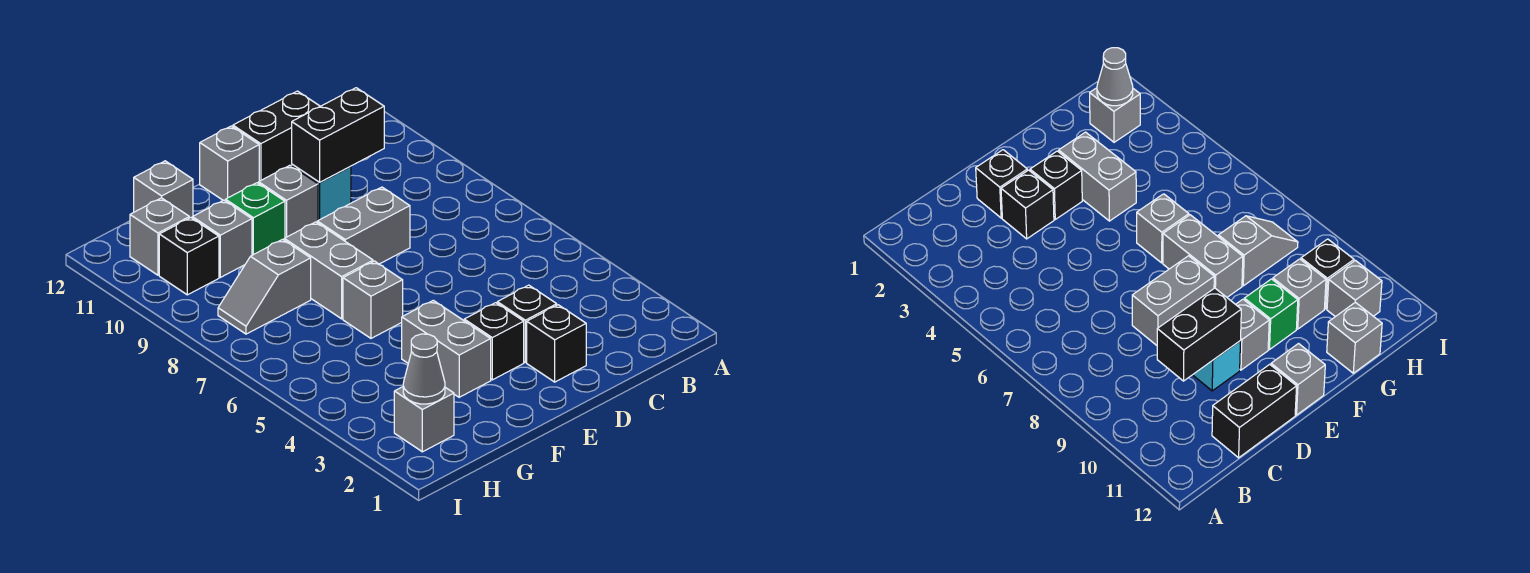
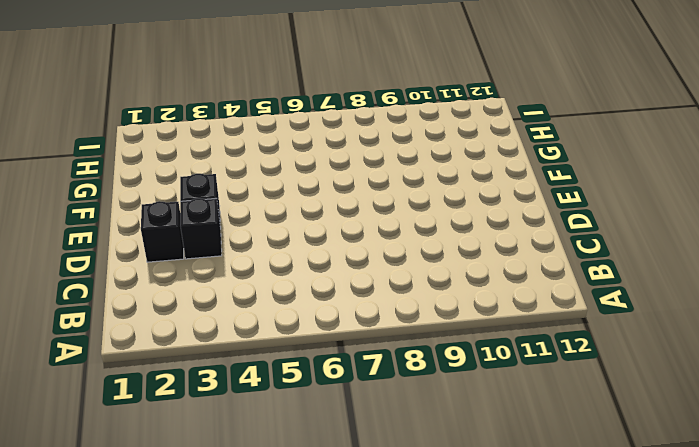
none -> black brick C12:D12 level 1
none -> grey brick D8:E8 level 1
none -> cyan brick D10 level 1

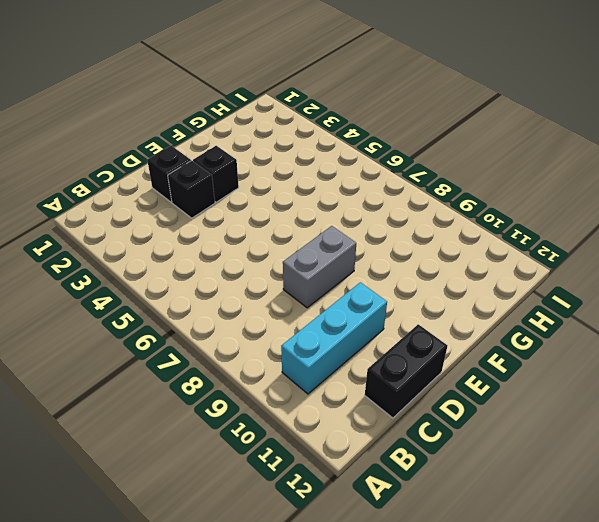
cyan brick B10:D10 level 1 -> cyan brick D10 level 1
none -> grey brick E10 level 1
none -> grey brick E12 level 1
none -> grey brick F3:F4 level 1

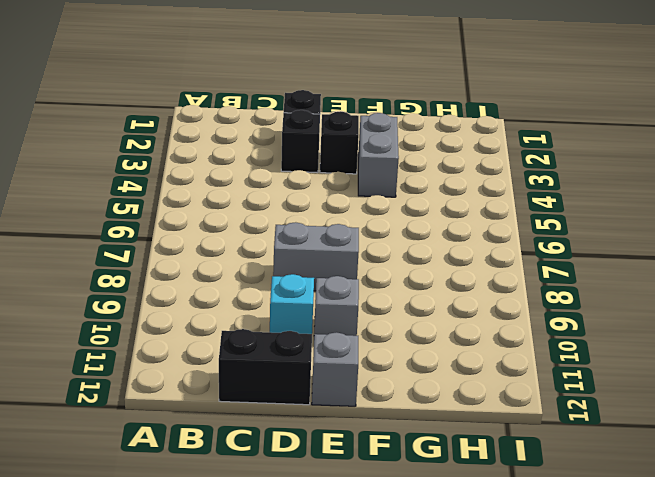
none -> grey brick F6 level 1
none -> grey brick F7:F8 level 1
none -> green brick F10 level 1

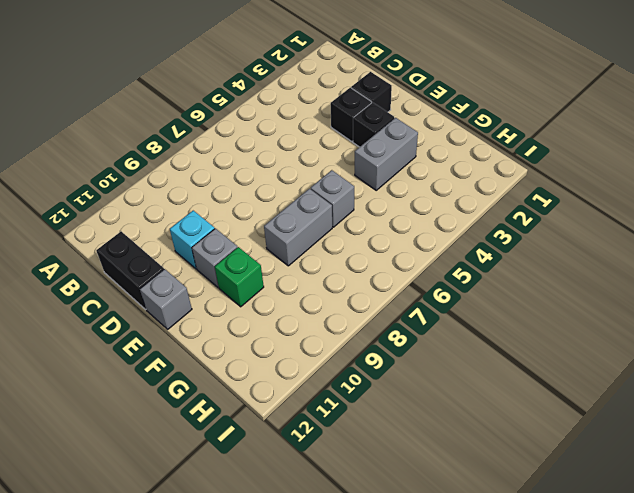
none -> grey brick D8:E8 level 1
none -> grey slope G8:H8 level 1 top G
none -> grey brick G10 level 1

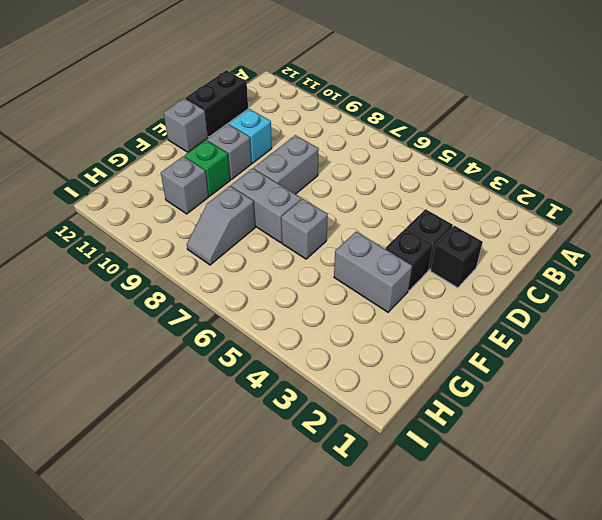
none -> grey brick G12 level 1
none -> grey brick H2 level 1
none -> black brick H10 level 1

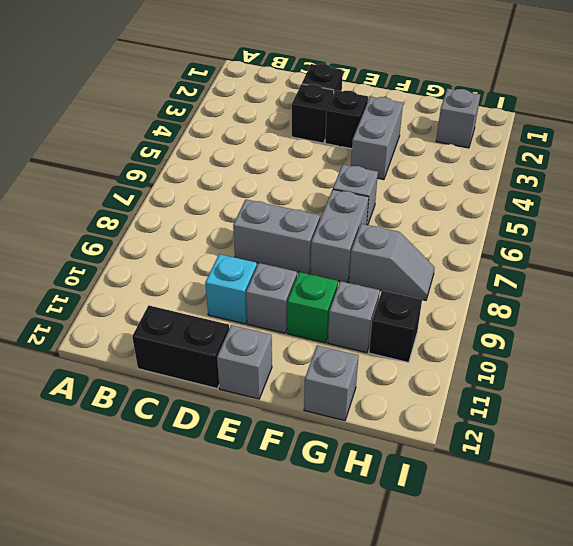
none -> grey brick H11 level 1
none -> black brick C10:D10 level 2
none -> grey cone H2 level 2

